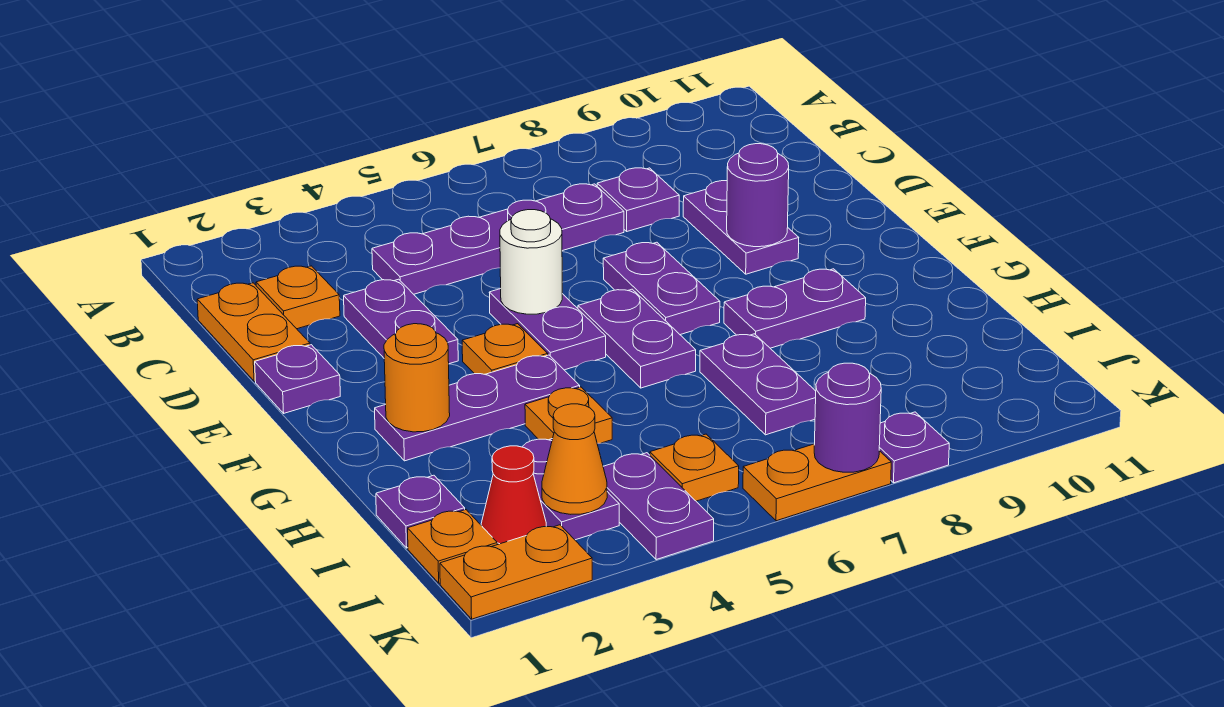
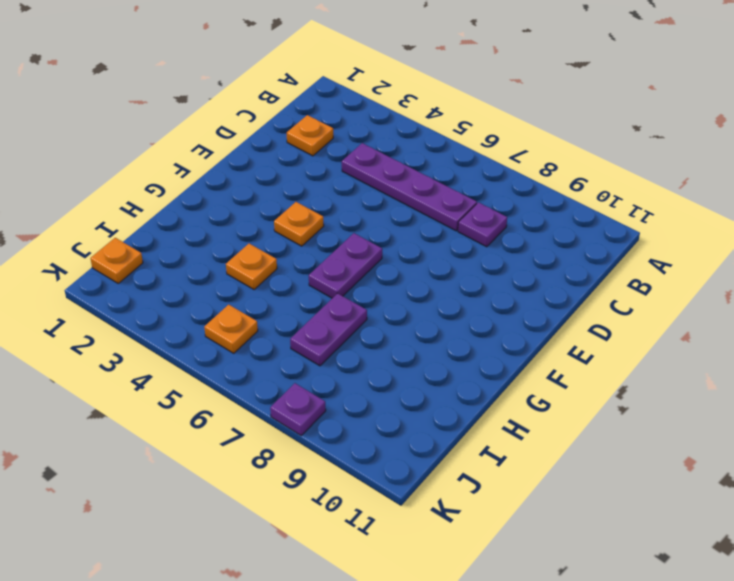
none -> orange plate C1:D1 level 1
none -> purple plate D3:E3 level 1
none -> purple plate D9:E9 level 1

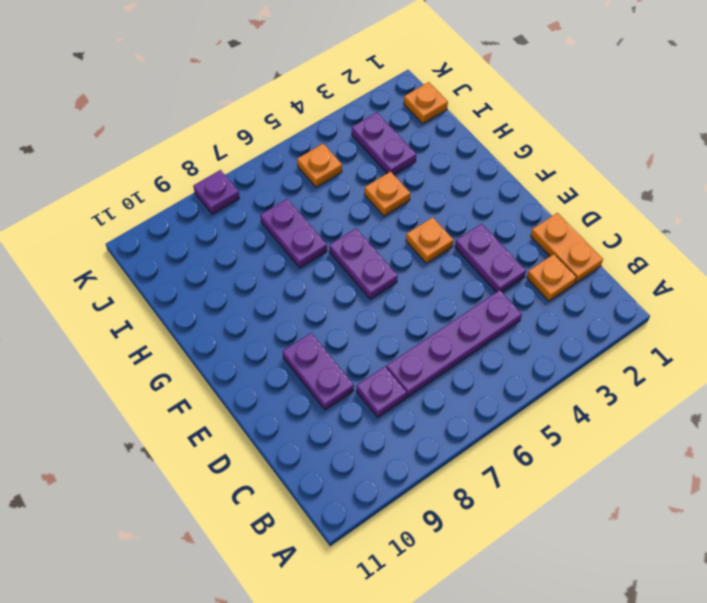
none -> purple plate E1 level 1
none -> purple plate E5:F5 level 1
none -> purple plate E7:F7 level 1

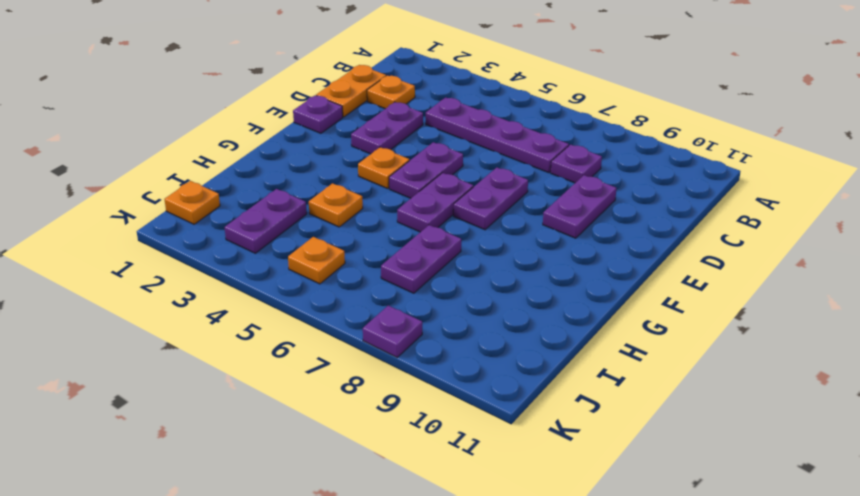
none -> purple plate G2:G4 level 1
none -> purple plate G8:G9 level 1
none -> purple plate I1 level 1

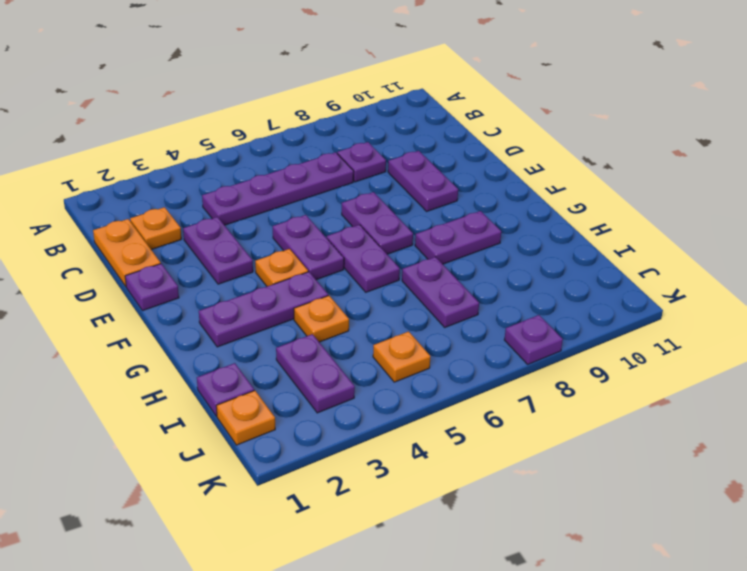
none -> red cone J2 level 1
none -> purple plate J4:K4 level 1
none -> orange plate K1:K2 level 1

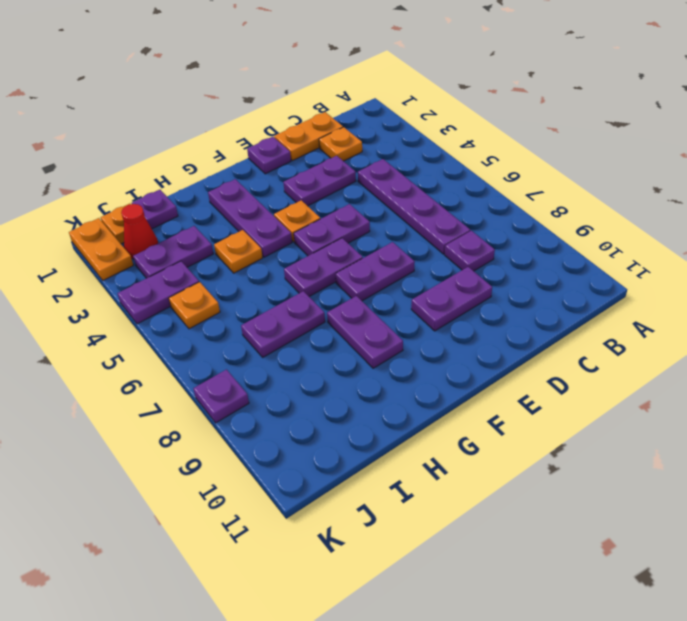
none -> orange plate K6:K7 level 1
none -> white round brick E5 level 2
none -> purple round brick E9 level 2

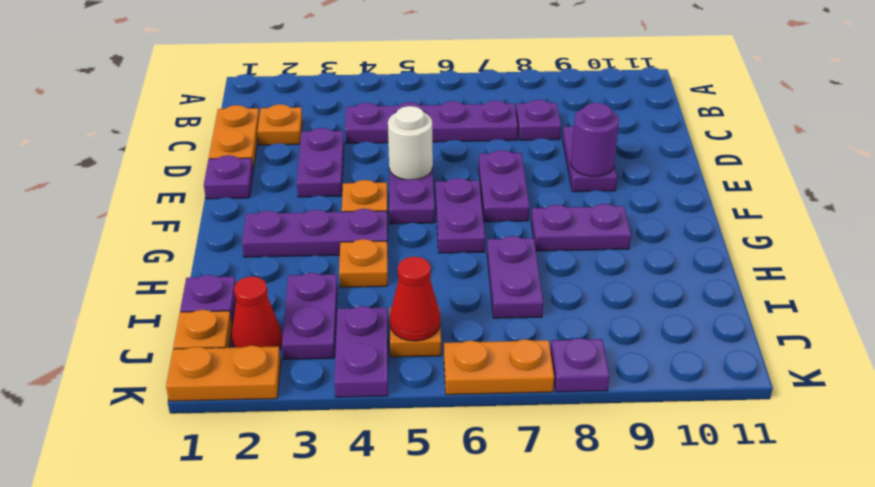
red cone J5 level 2 -> none
none -> orange round brick G2 level 2
none -> orange cone J3 level 2
none -> purple round brick K7 level 2

